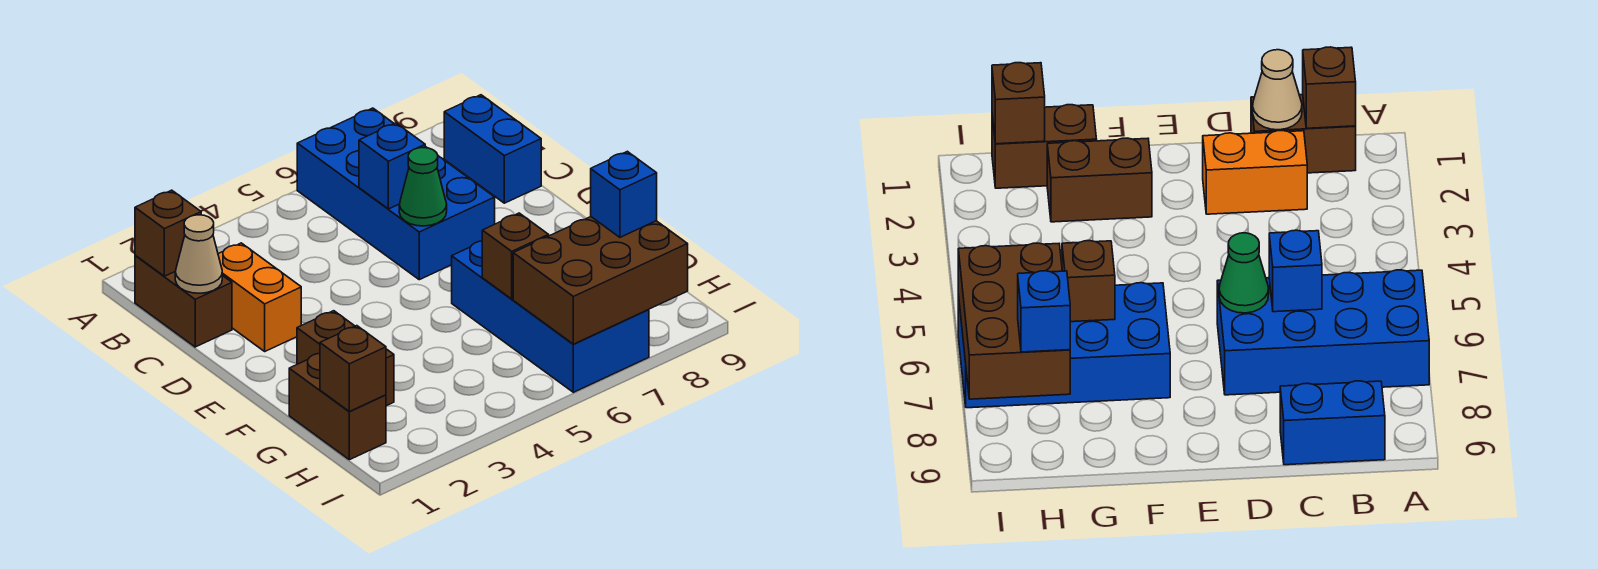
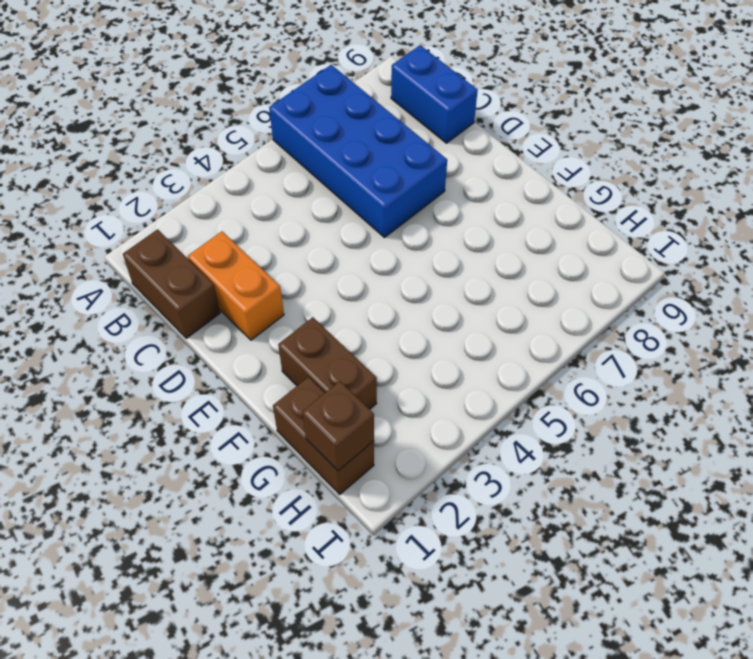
none -> blue brick F6:I7 level 1
none -> brown brick B1 level 2
none -> tan cone C1 level 2

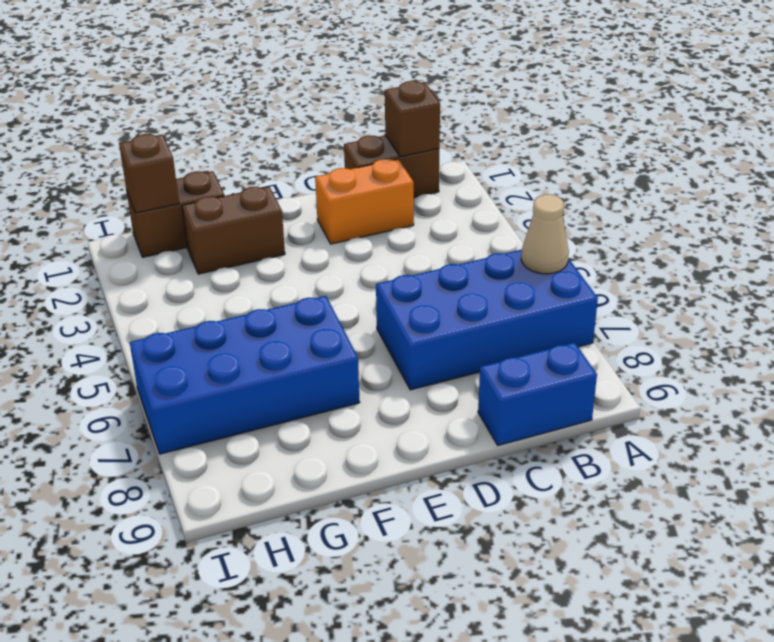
tan cone A6 level 2 -> tan cone C1 level 2
none -> blue brick C6 level 2
none -> green cone D6 level 2
none -> brown brick G6 level 2

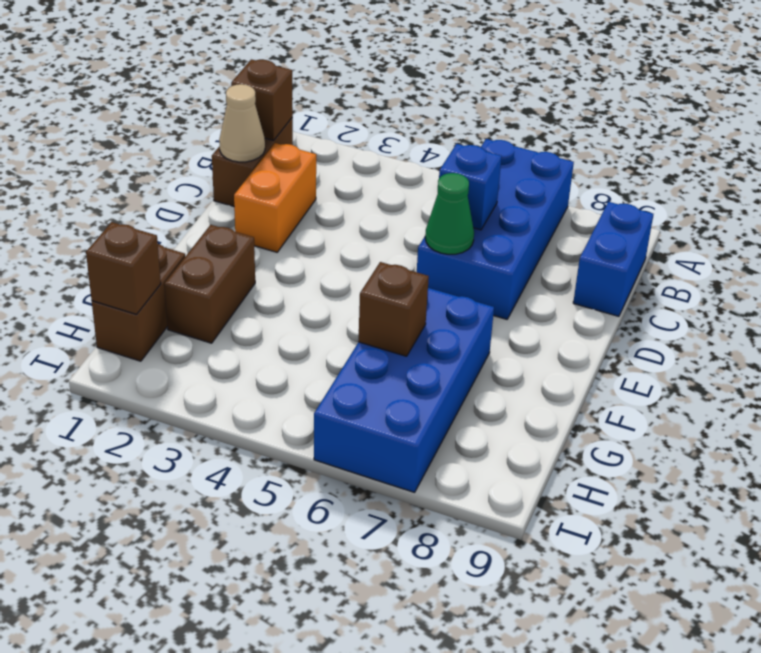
none -> brown brick H6:I8 level 2
none -> blue brick H8 level 3

